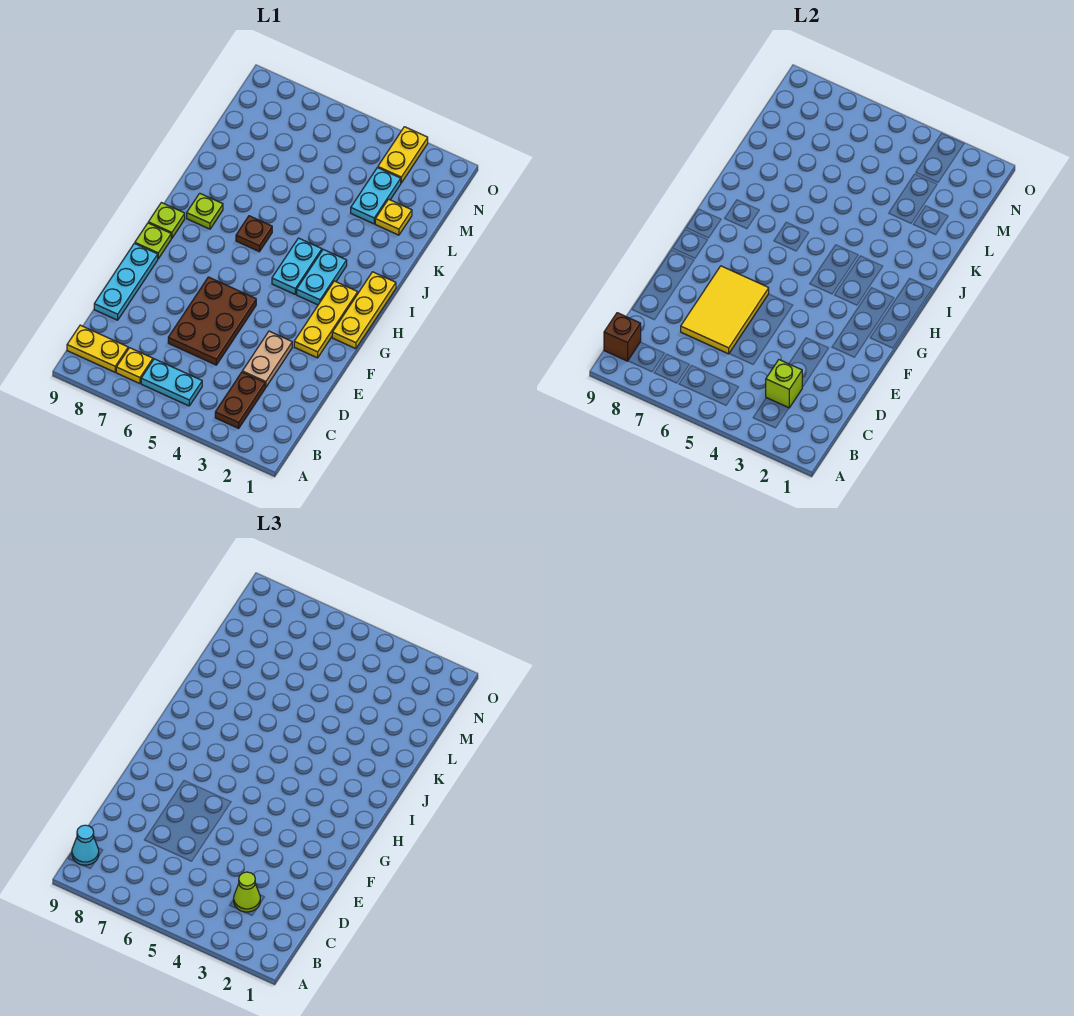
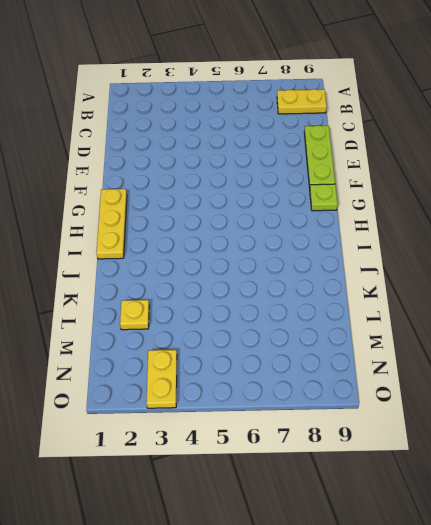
lime plate D9:F9 level 1 -> cyan plate D9:F9 level 1
none -> brown plate B3:C3 level 1
none -> cyan plate B5:B6 level 1
none -> yellow plate B7 level 1

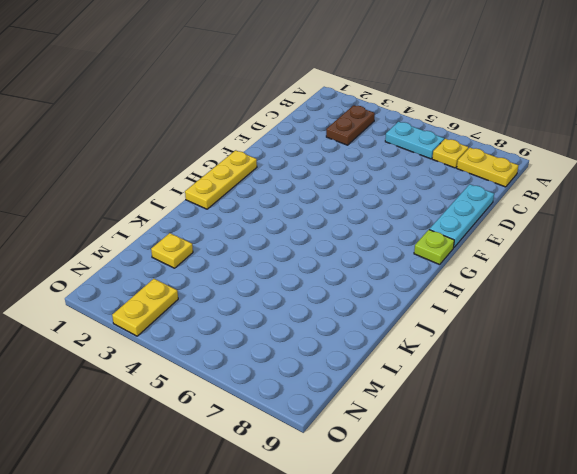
none -> tan plate D3:E3 level 1
none -> brown plate D5:F6 level 1
none -> yellow plate F2:H2 level 1

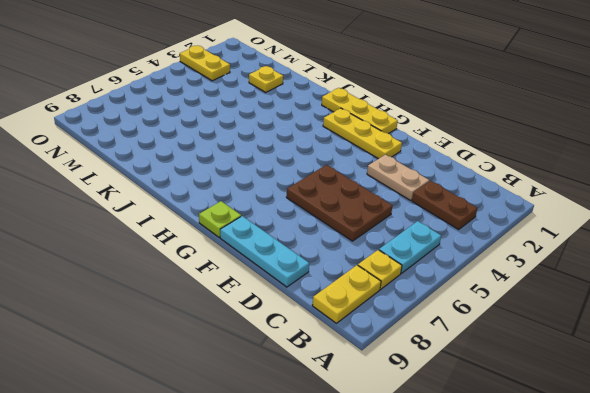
none -> cyan plate H3:I3 level 1
none -> cyan plate H4:I4 level 1
none -> lime plate H9 level 1

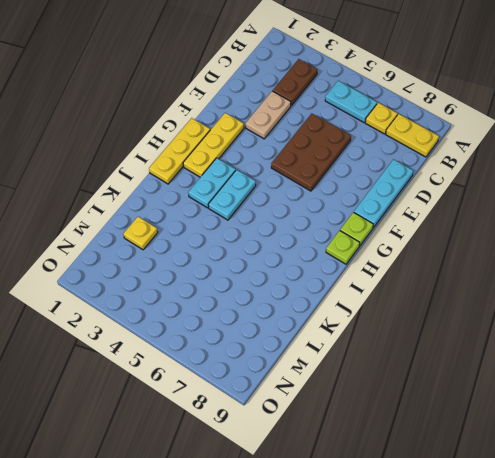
none -> brown plate I6 level 1
none -> lime plate I8 level 1
none -> cyan plate L3:M3 level 1

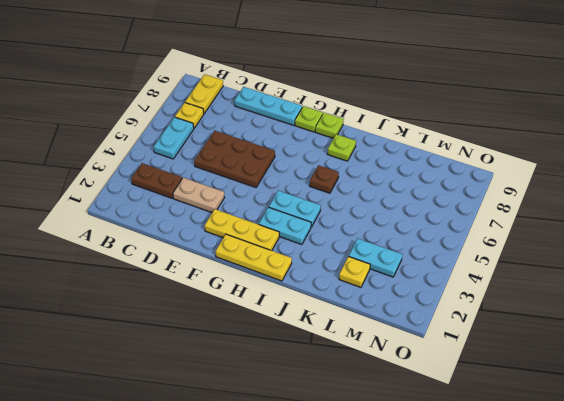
none -> yellow plate N3:O3 level 1
none -> brown brick B9 level 2
none -> lime brick C3 level 2

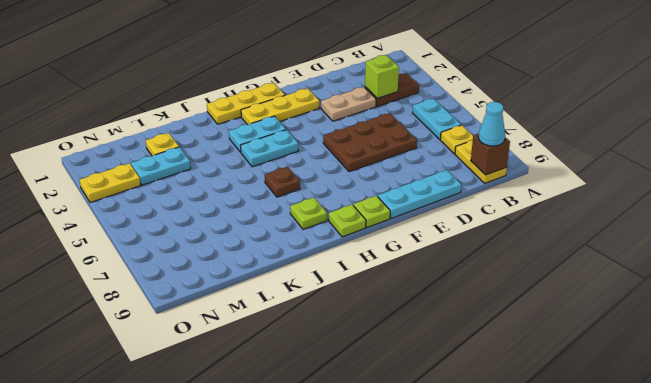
none -> yellow tile D6:F7 level 2
none -> lime cone C3 level 3

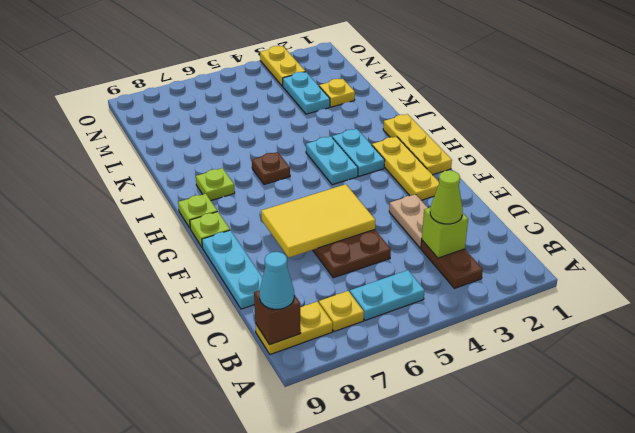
yellow tile E5:F7 level 2 -> yellow tile D6:F7 level 2

